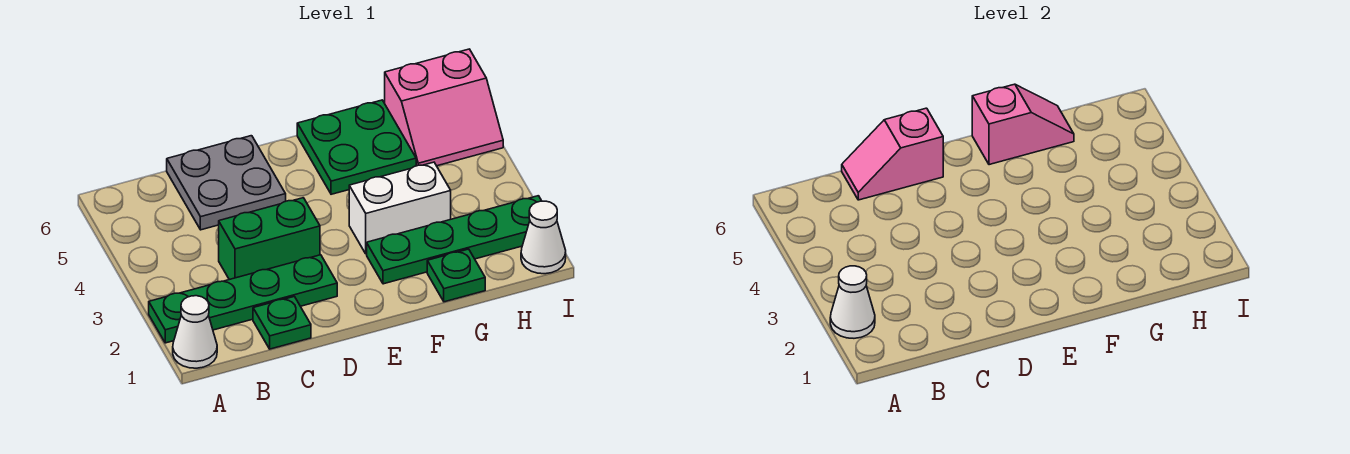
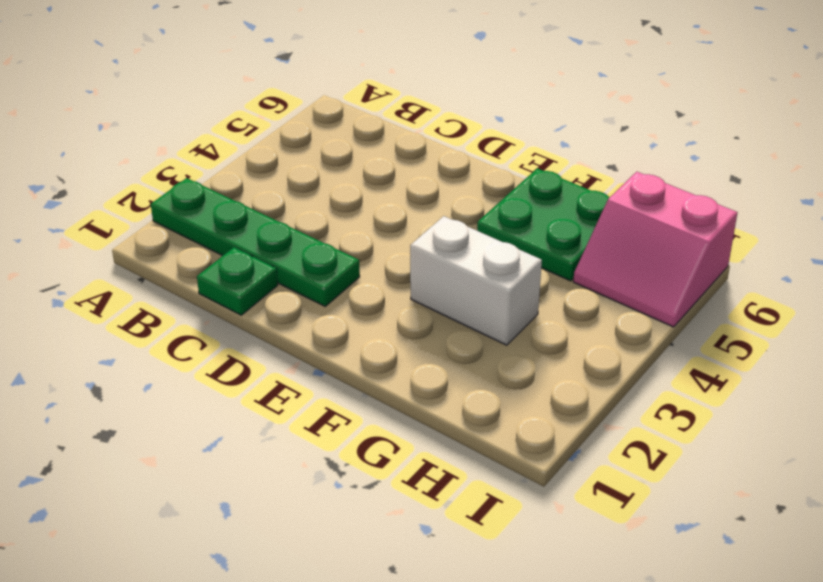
none -> white cone A1 level 1
none -> green brick C3:D3 level 1
none -> grey plate C5:D6 level 1

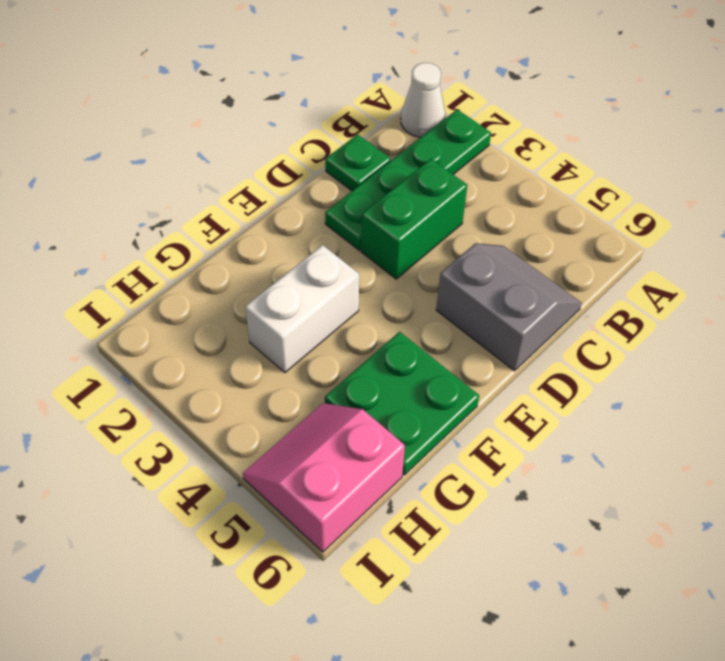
grey slope C5:D6 level 1 top D -> grey plate C5:D6 level 1
none -> green plate F2:I2 level 1
none -> green plate G1 level 1
none -> white cone I1 level 1

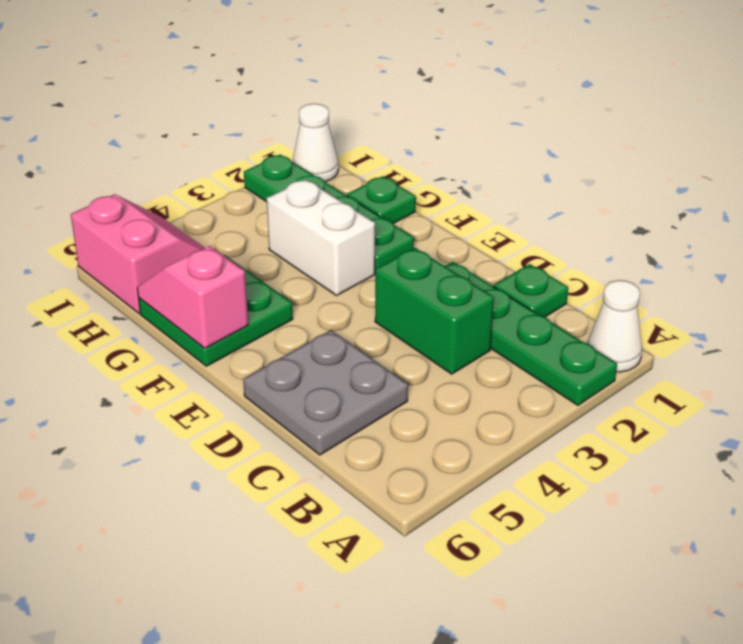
none -> white cone A2 level 2
none -> pink slope C6:D6 level 2 top D

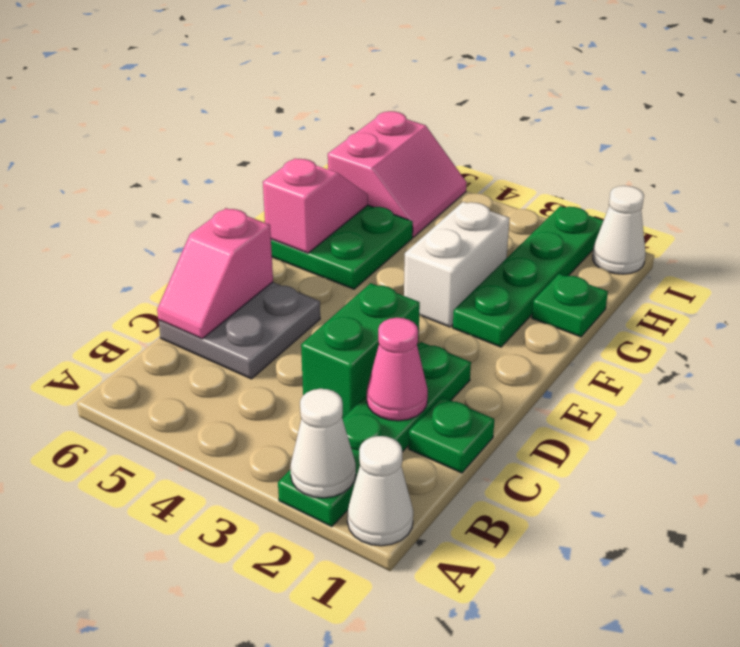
pink cone C2 level 2 -> none

